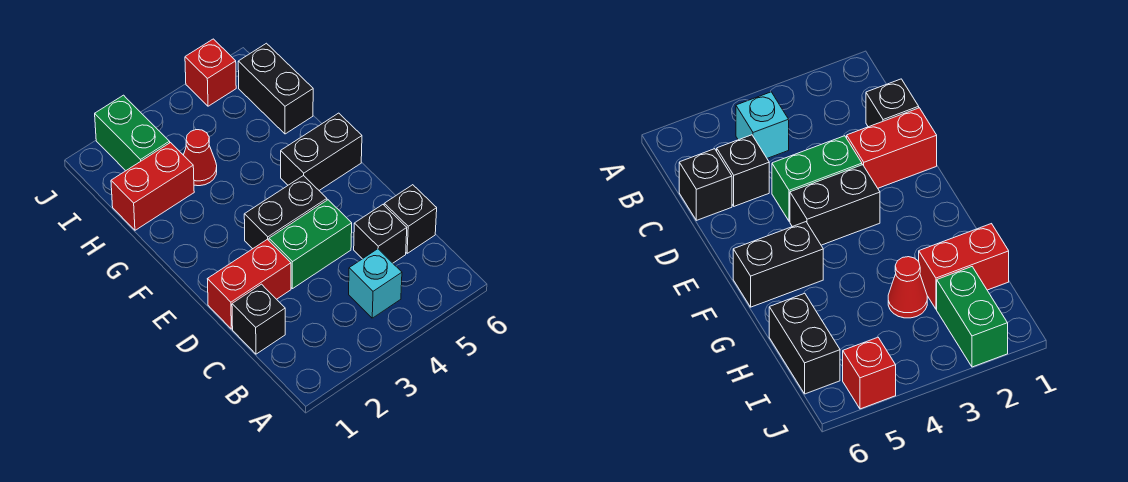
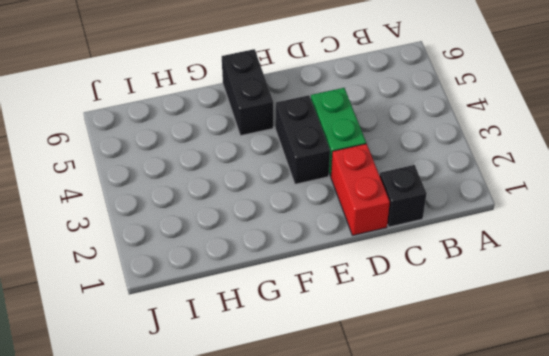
none -> cyan brick B4 level 1
none -> black brick C5 level 1
none -> black brick C6 level 1

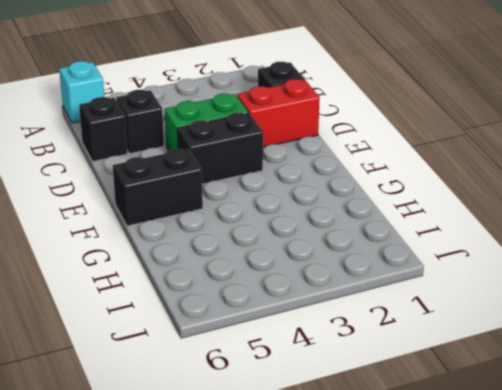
cyan brick A6 level 1 -> cyan brick B4 level 1
none -> red brick H1:H2 level 1
none -> red cone H3 level 1
none -> black brick H6:I6 level 1

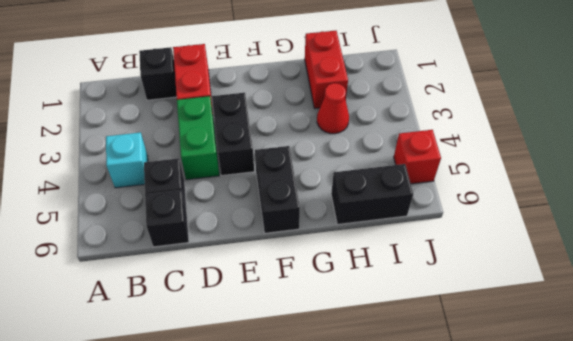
none -> green brick I2:J2 level 1

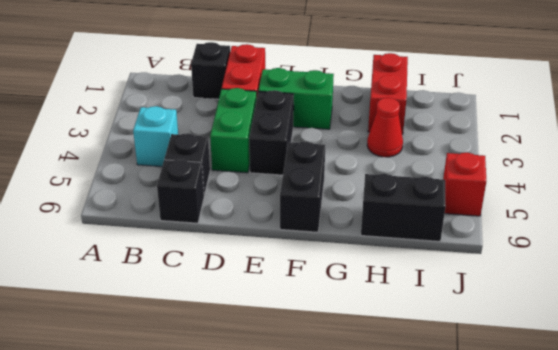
green brick E2:F2 level 1 -> green brick I2:J2 level 1

